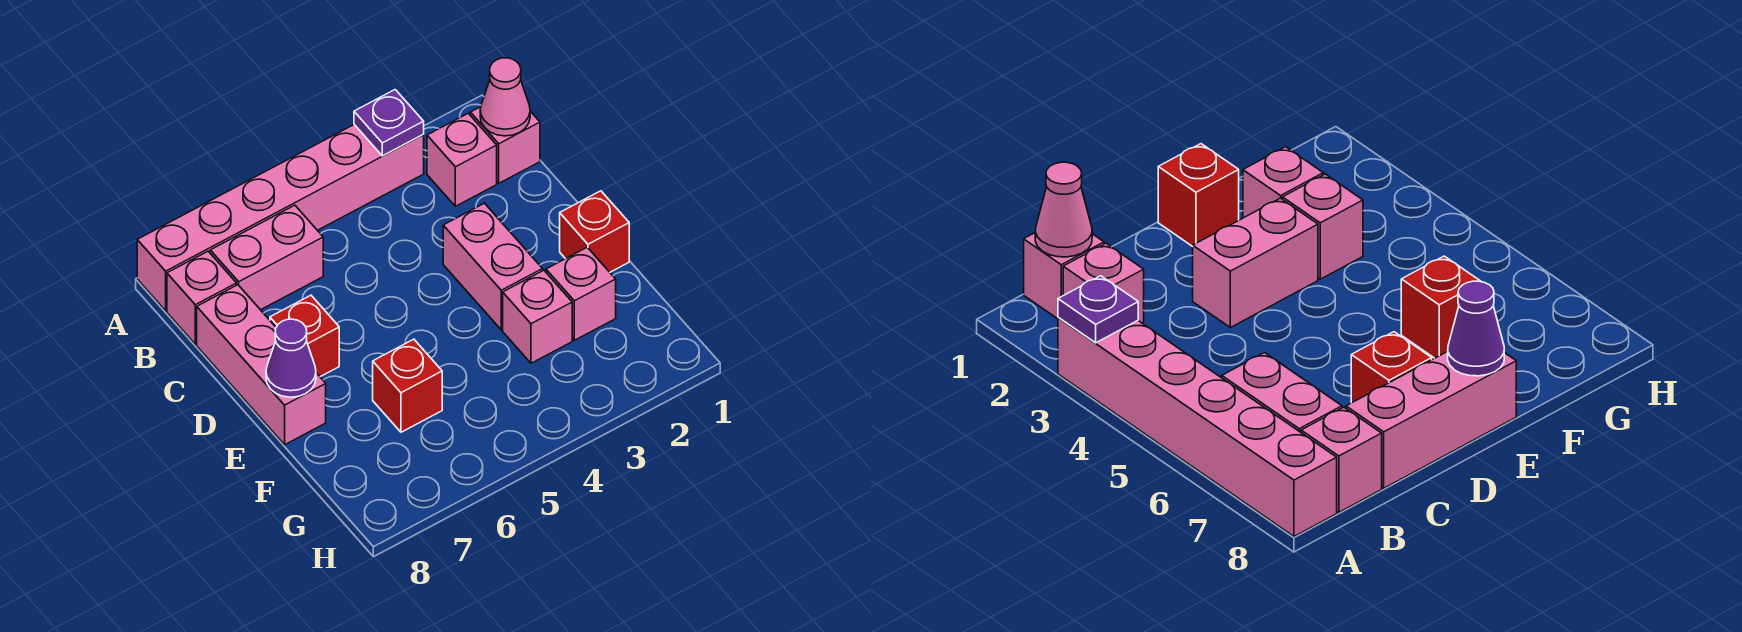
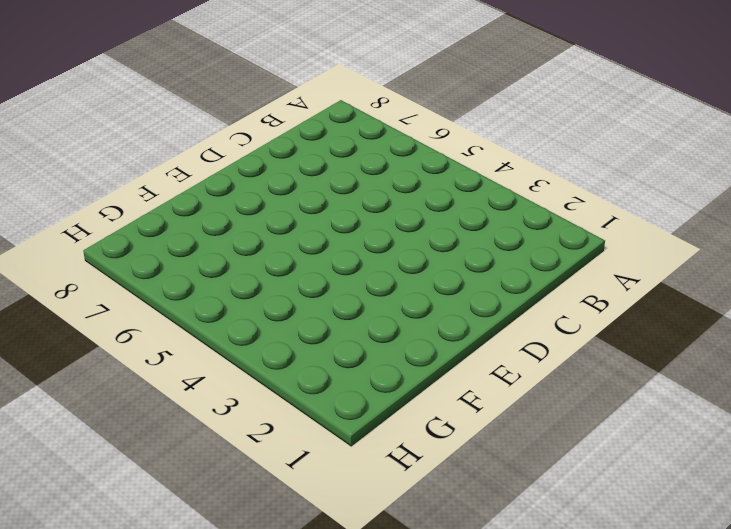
none -> pink brick A3:A8 level 1
none -> pink brick B1 level 1
none -> pink brick B2 level 1

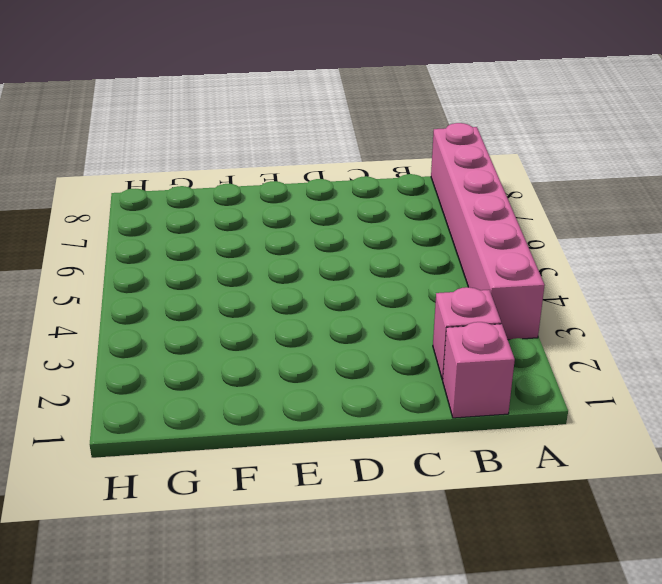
none -> pink brick B6:B7 level 1
none -> pink brick B8 level 1
none -> pink brick C8:E8 level 1

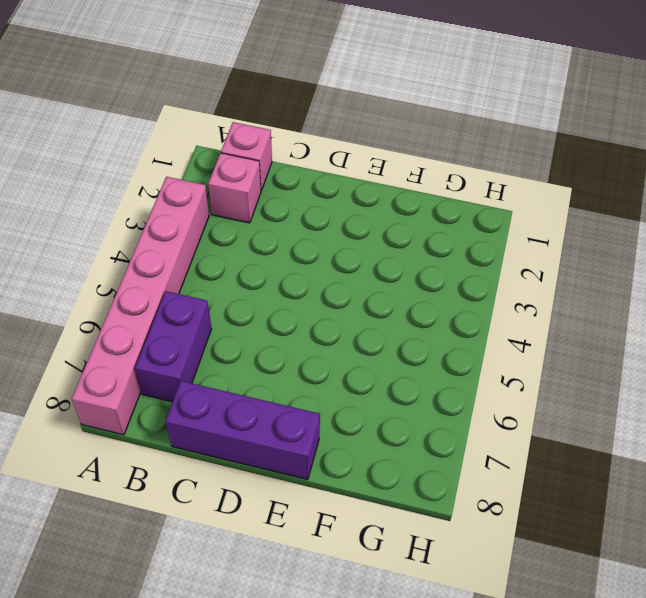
purple brick B6:B7 level 1 -> pink brick B6:B7 level 1
purple brick C8:E8 level 1 -> pink brick C8:E8 level 1
none -> pink brick B8 level 1
none -> pink brick D3:E3 level 1
none -> red brick D7 level 1

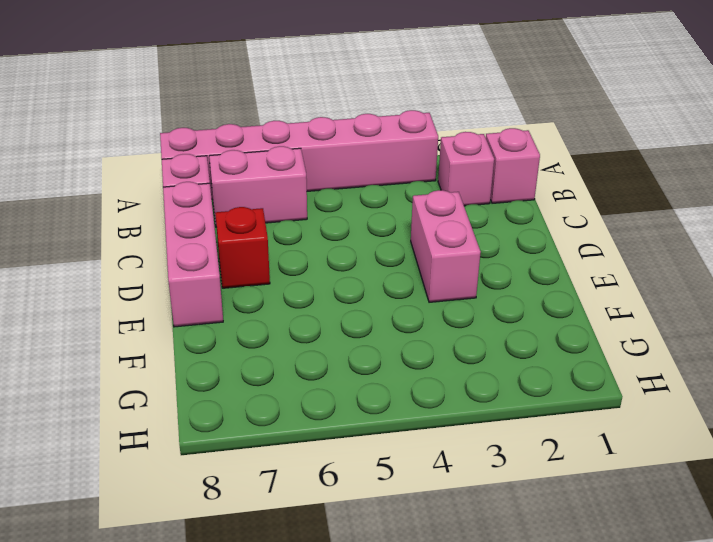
none -> red brick E1 level 1
none -> pink brick F2 level 1
none -> pink brick F3 level 1

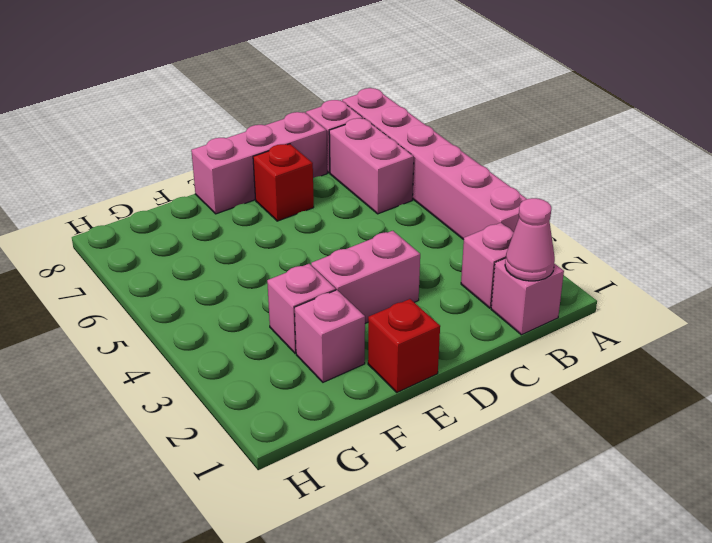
none -> red brick F6 level 1
none -> purple plate A3 level 2
none -> purple cone E8 level 2

